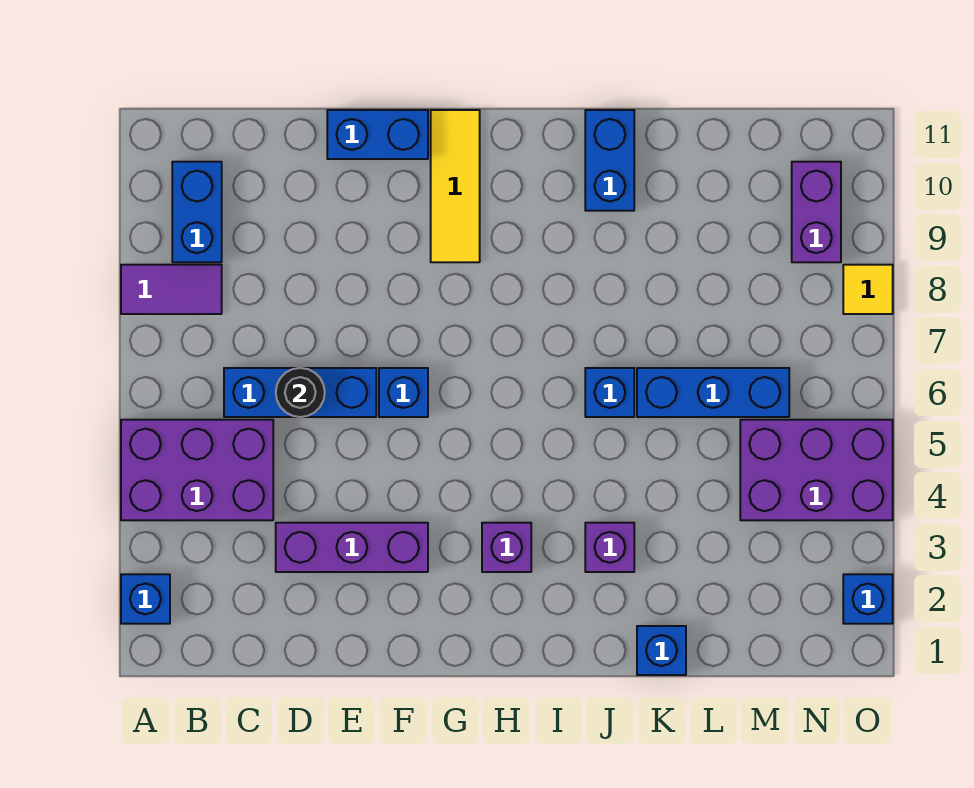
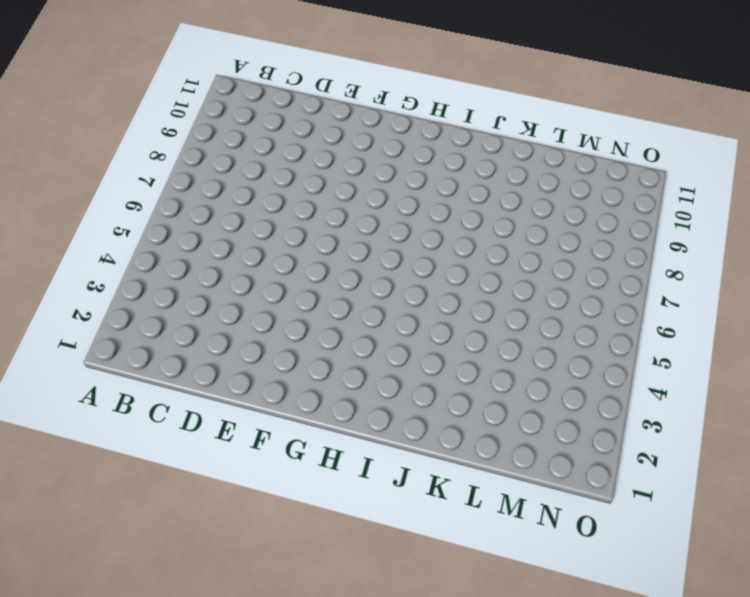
none -> blue brick A2 level 1
none -> purple brick A4:C5 level 1
none -> purple tile A8:B8 level 1

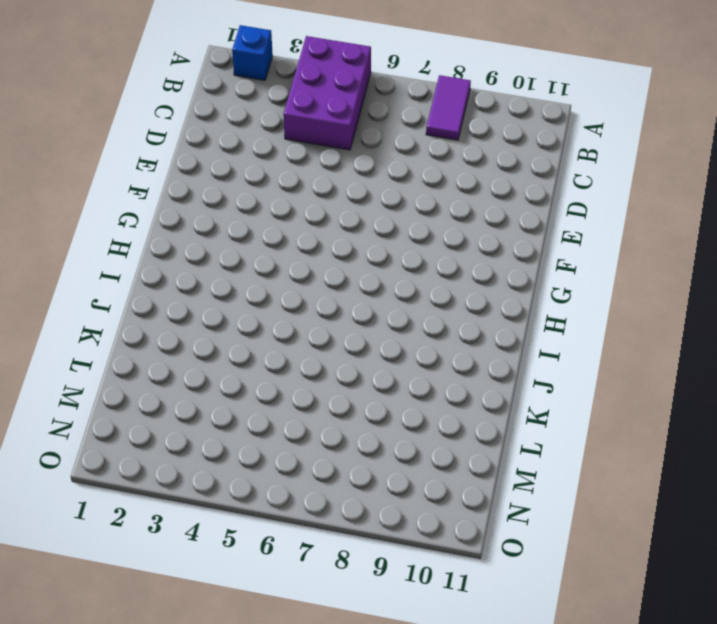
none -> blue brick B9:B10 level 1
none -> blue brick C6:E6 level 1
none -> purple brick D3:F3 level 1

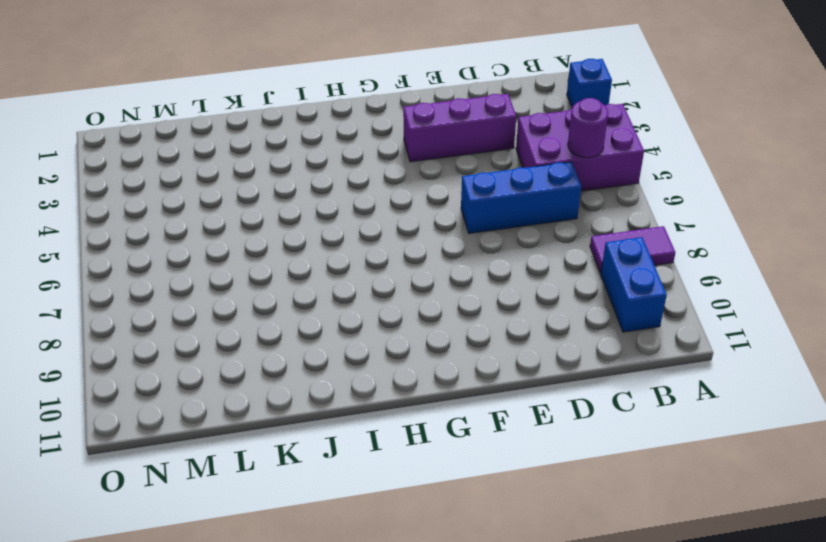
purple round brick B5 level 2 -> none
none -> blue brick E11:F11 level 1
none -> blue brick F6 level 1
none -> yellow tile G9:G11 level 1

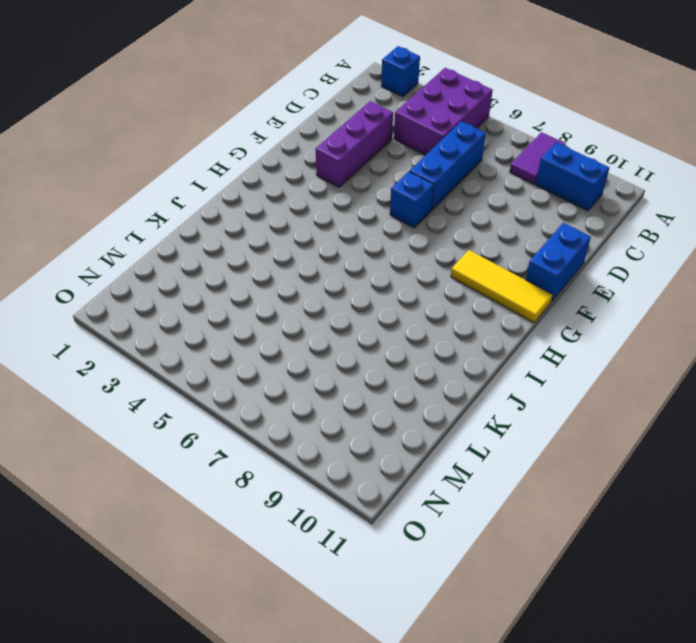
none -> purple brick H3 level 1
none -> purple brick J3 level 1
none -> blue brick J6 level 1

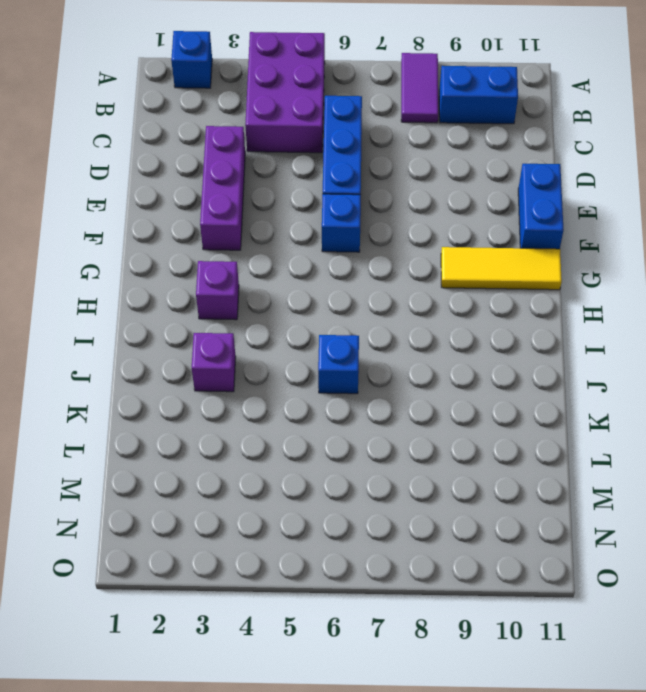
none -> blue brick J10:J11 level 1
none -> blue brick K1 level 1
none -> blue brick K6:M6 level 1

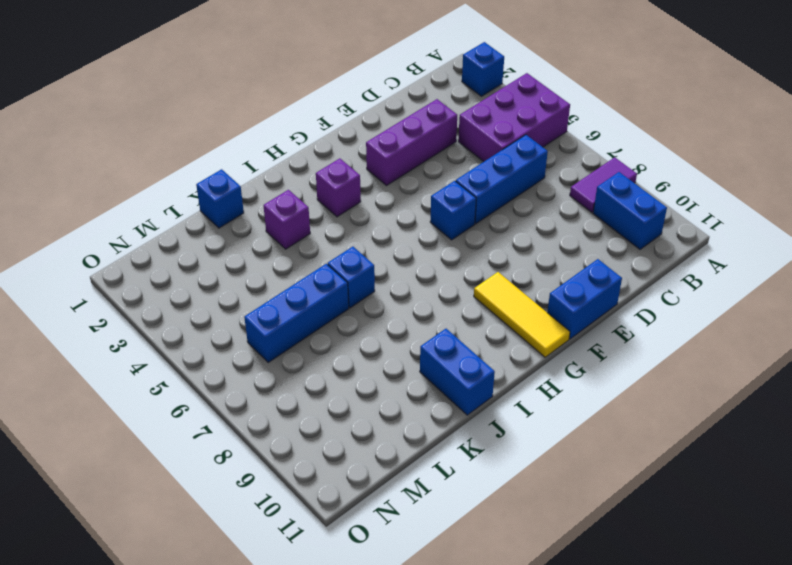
none -> purple brick M4:O5 level 1
none -> purple brick N9:N10 level 1
none -> blue brick O2 level 1

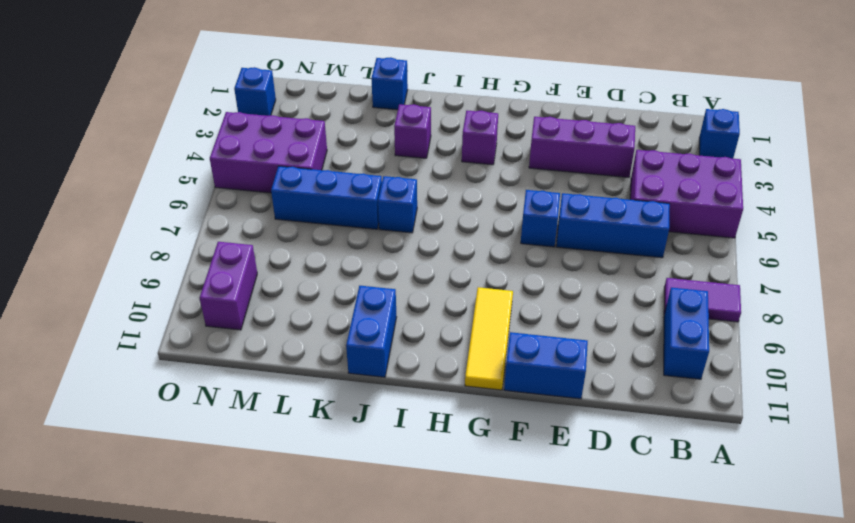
none -> yellow tile O8 level 1
none -> black round brick D6 level 2

